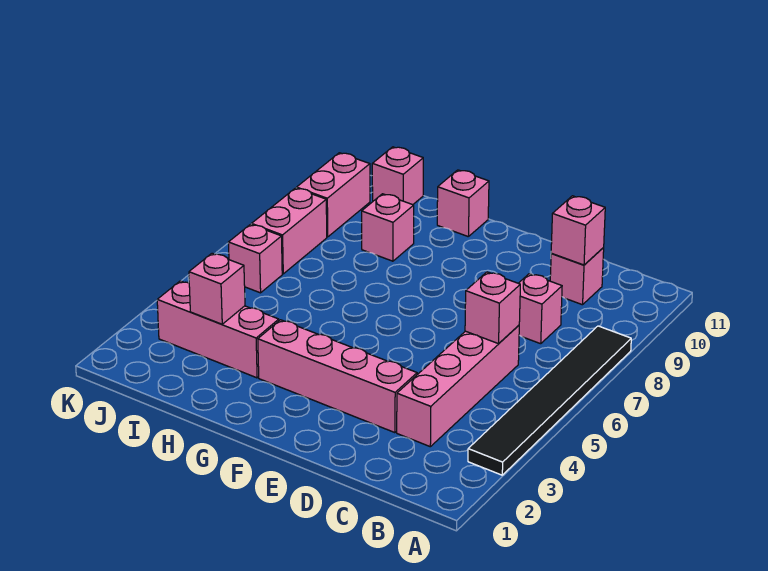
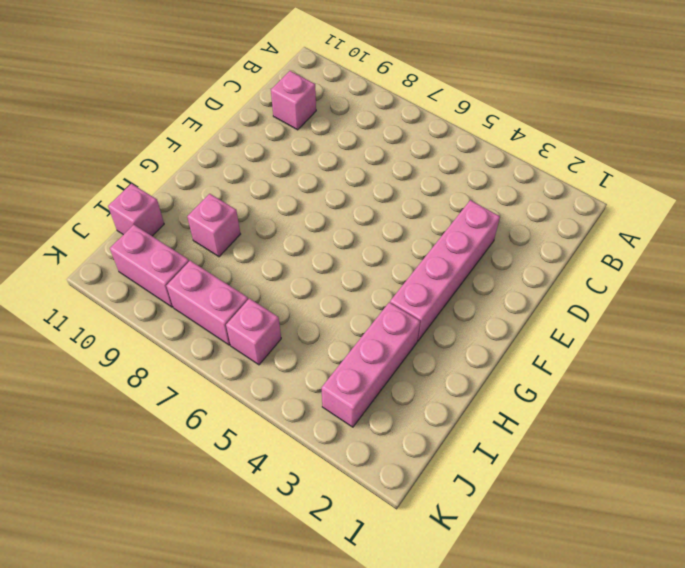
none -> black tile A3:A8 level 1
none -> pink brick C3:C6 level 1
none -> pink brick C8 level 1

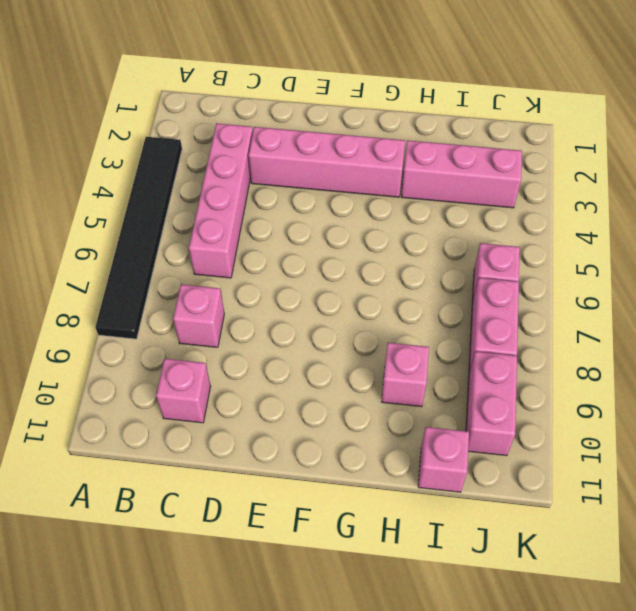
none -> pink brick G11 level 1
none -> pink brick C6 level 2
none -> pink brick C10 level 2

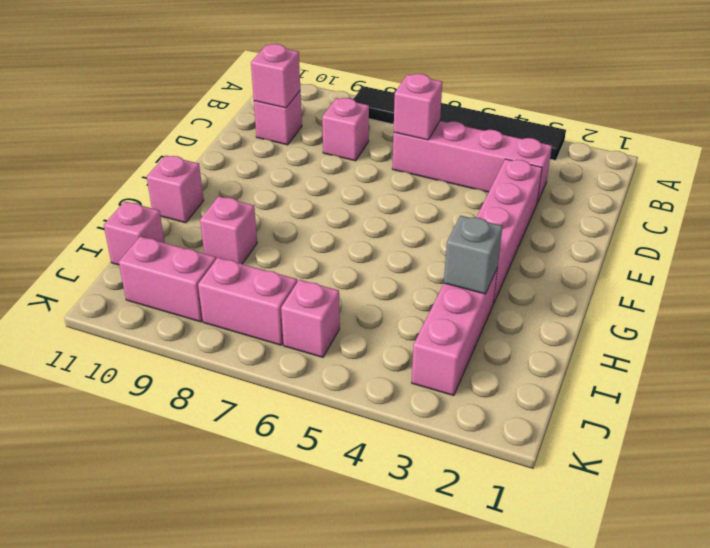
grey brick H3 level 2 -> none
none -> pink brick I3 level 2

